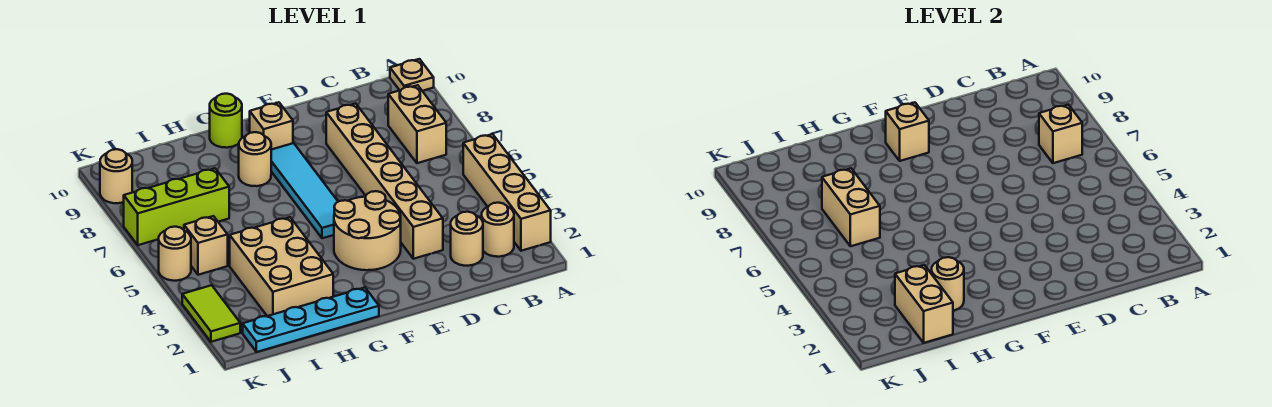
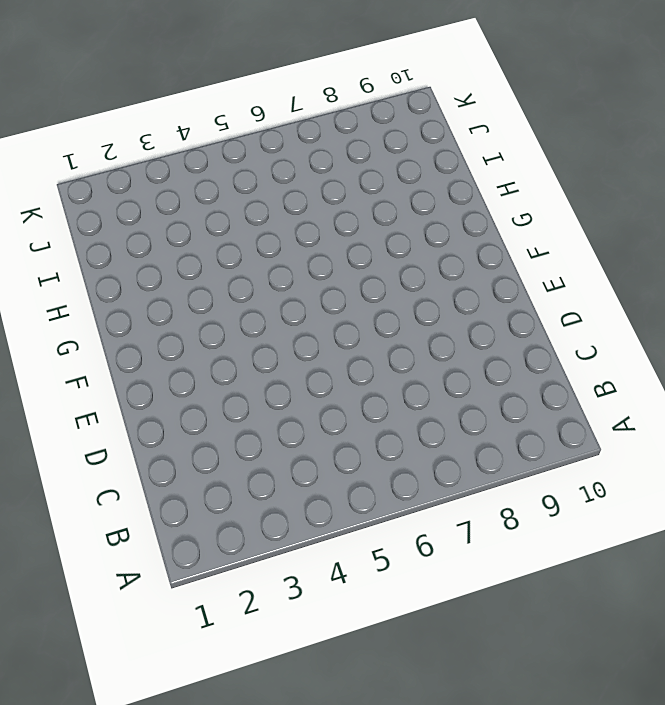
none -> tan brick A2:A5 level 1
none -> tan plate A10 level 1
none -> tan round brick B2 level 1

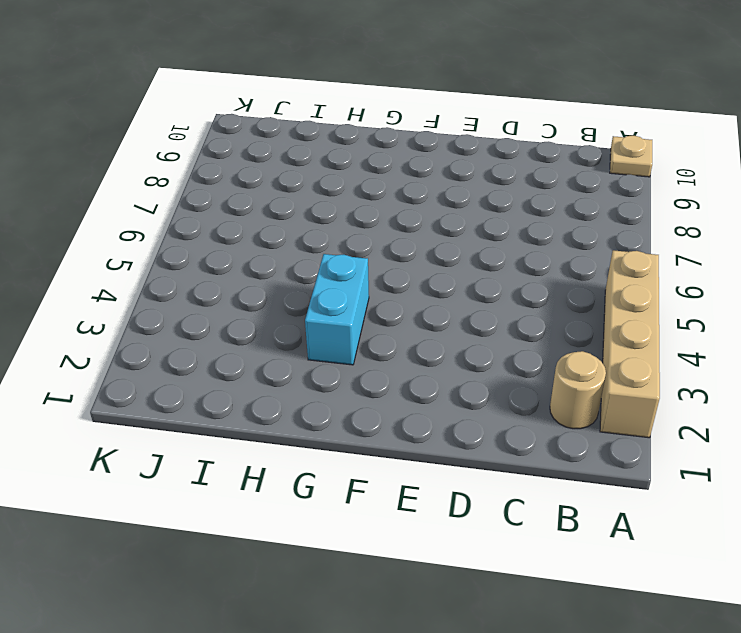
cyan brick G3:G4 level 1 -> none
none -> tan brick B7:B8 level 1
none -> tan round brick C2 level 1
none -> tan brick D3:D8 level 1

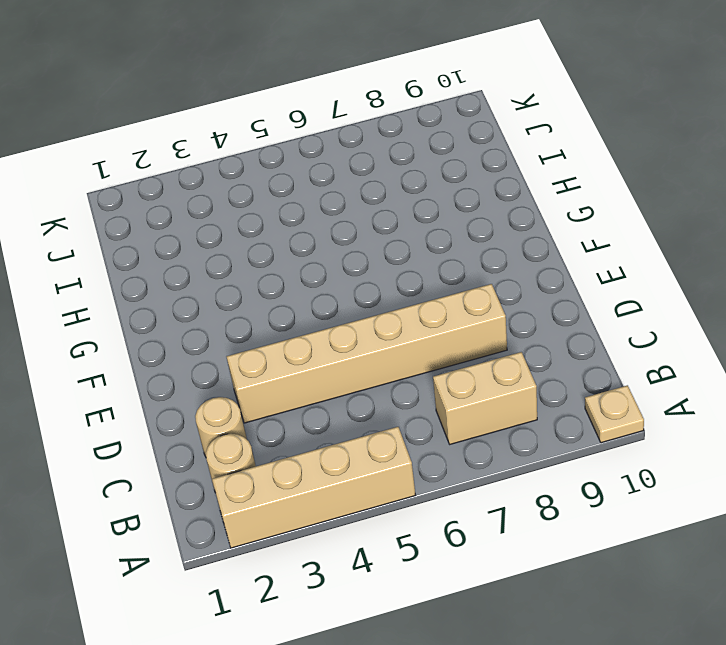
none -> tan round brick E3:F4 level 1
none -> cyan tile F5:F8 level 1
none -> tan brick F9 level 1

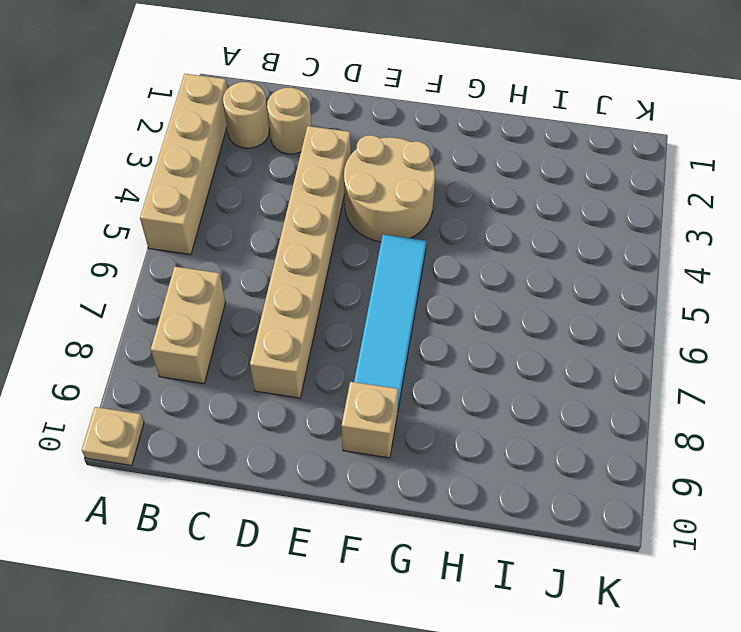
none -> cyan plate G1:J1 level 1
none -> tan round brick G8 level 1
none -> lime round brick G10 level 1

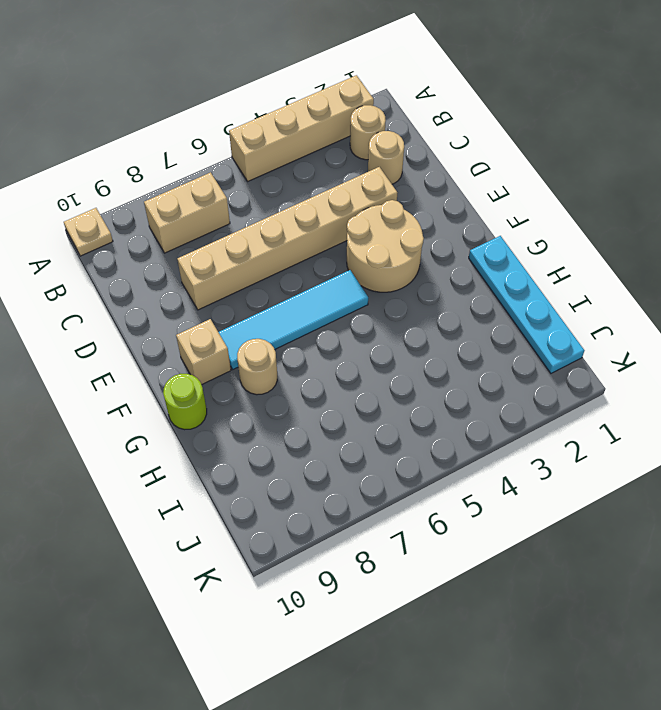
none -> tan brick H2:I4 level 1
none -> lime brick I7:K7 level 1
none -> tan brick J5 level 1

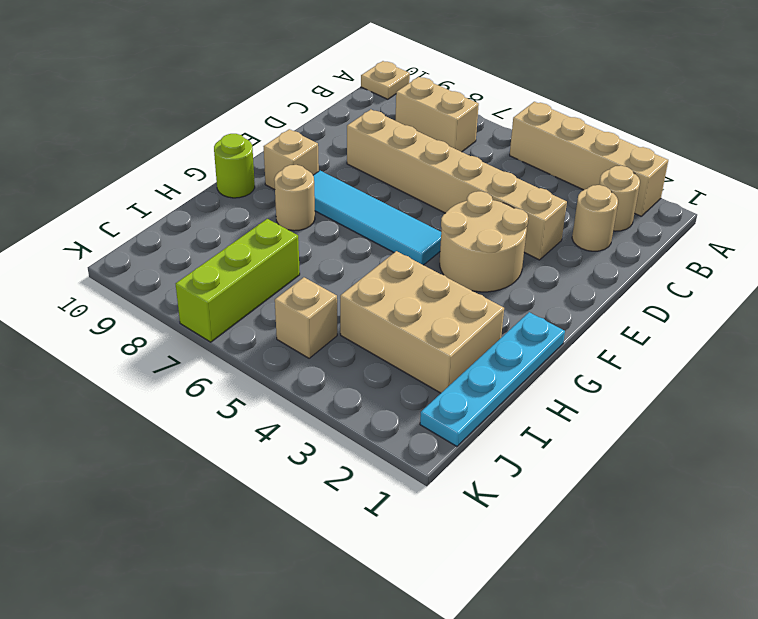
none -> lime tile K2:K3 level 1
none -> tan round brick K5 level 1
none -> tan round brick K9 level 1

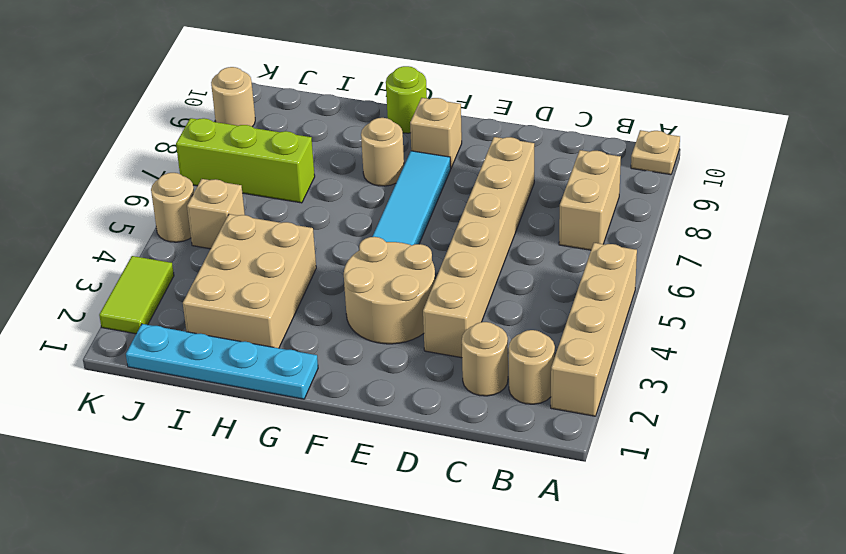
none -> tan brick B7 level 2
none -> tan brick F9 level 2
none -> tan round brick H2 level 2

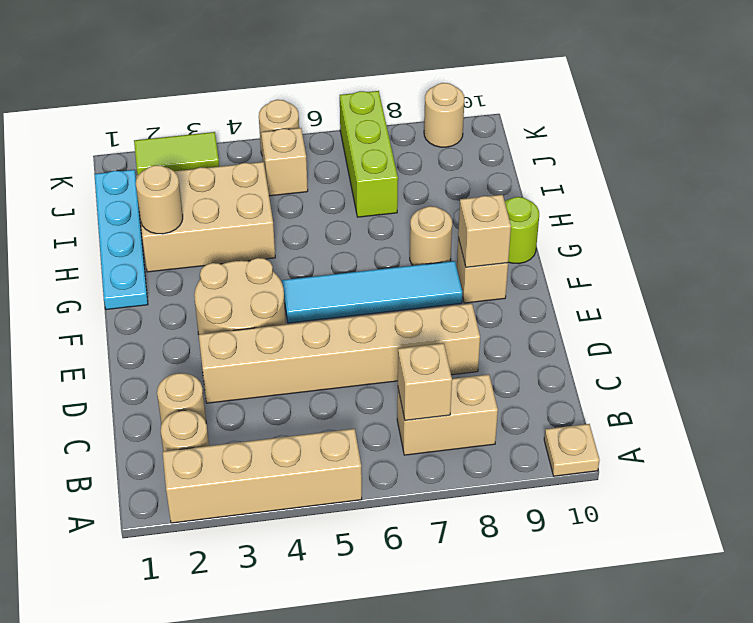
none -> tan brick I1:I2 level 2
none -> tan brick I6:I7 level 2

